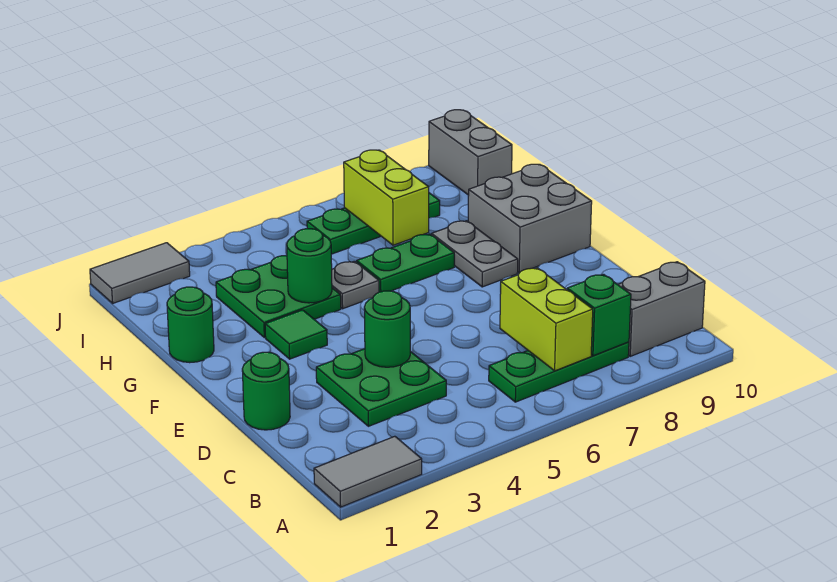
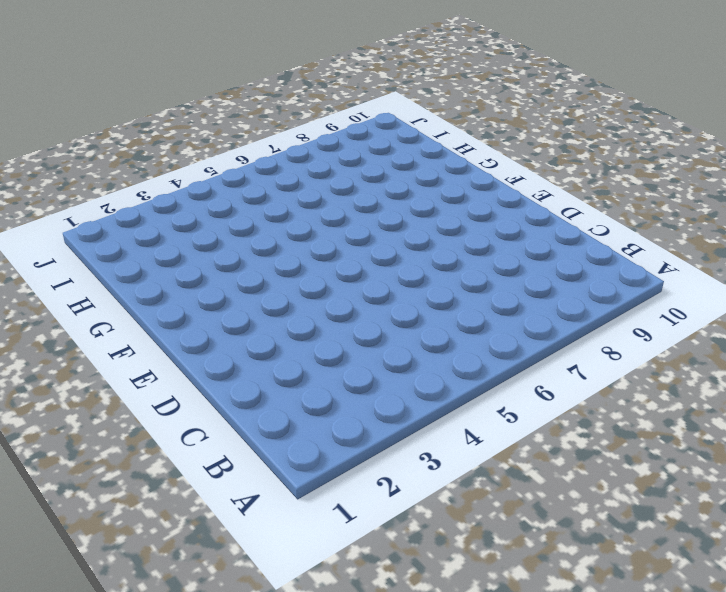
none -> grey tile A1:A2 level 1
none -> green plate B6:B8 level 1
none -> grey brick B9:B10 level 1

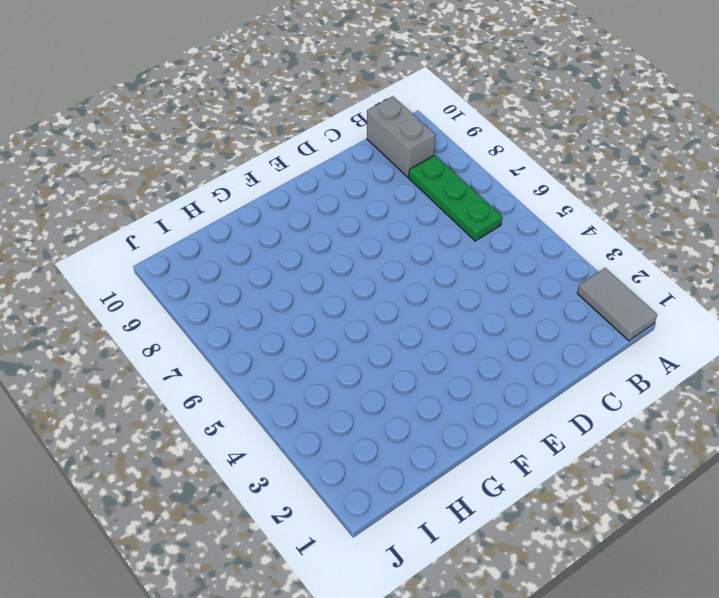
none -> green plate C3:D4 level 1
none -> green round brick D1 level 1
none -> green tile F3 level 1

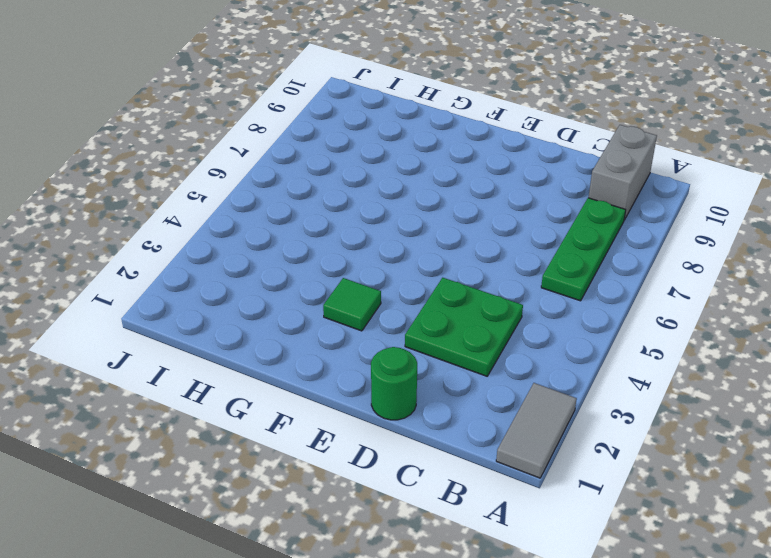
none -> grey plate F8:G8 level 1
none -> grey brick F9:G10 level 1
none -> green round brick G1 level 1

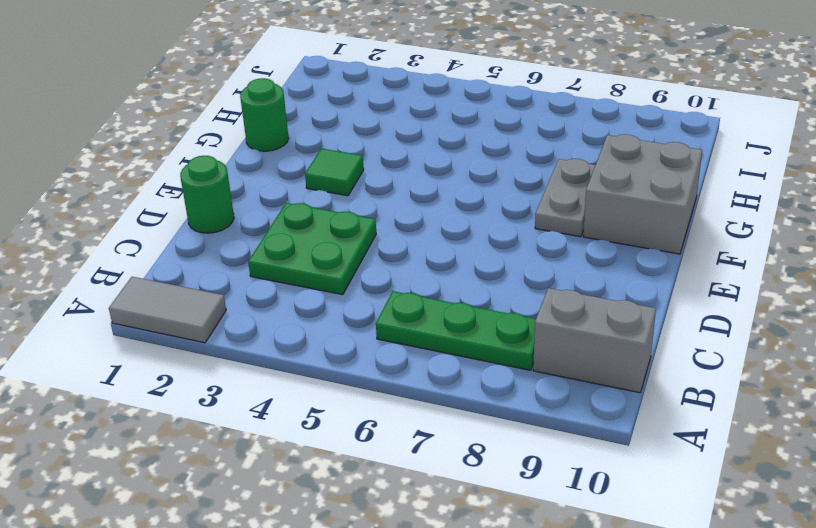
none -> green plate G3:H4 level 1
none -> grey plate G5 level 1
none -> green plate G6:G7 level 1

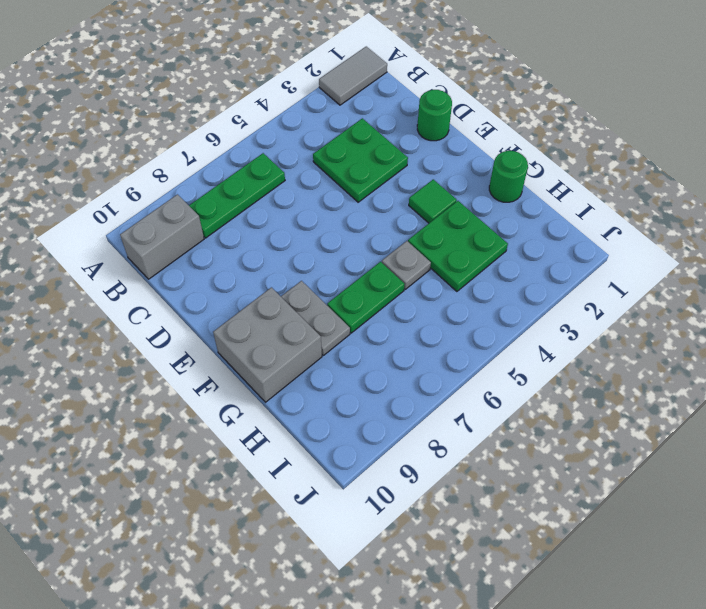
none -> green plate I6:I8 level 1
none -> grey brick I10:J10 level 1
none -> grey tile J1:J2 level 1

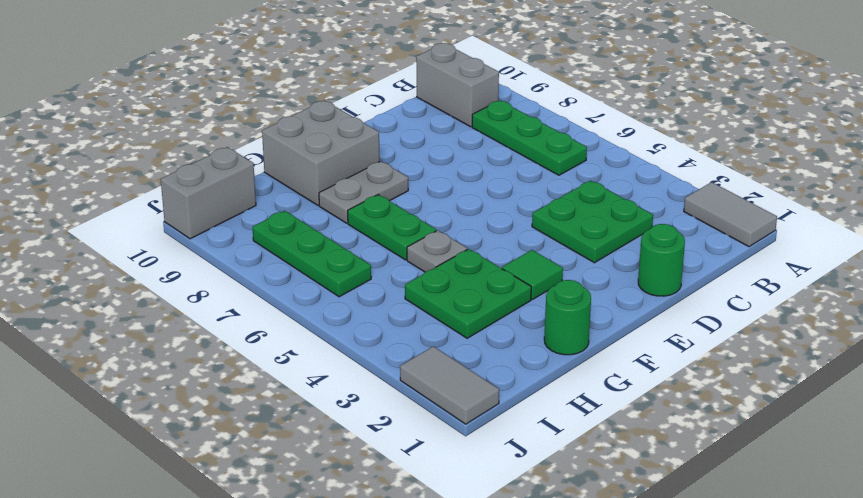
none -> lime brick B7:C7 level 2
none -> green brick B8 level 2
none -> green round brick D4 level 2

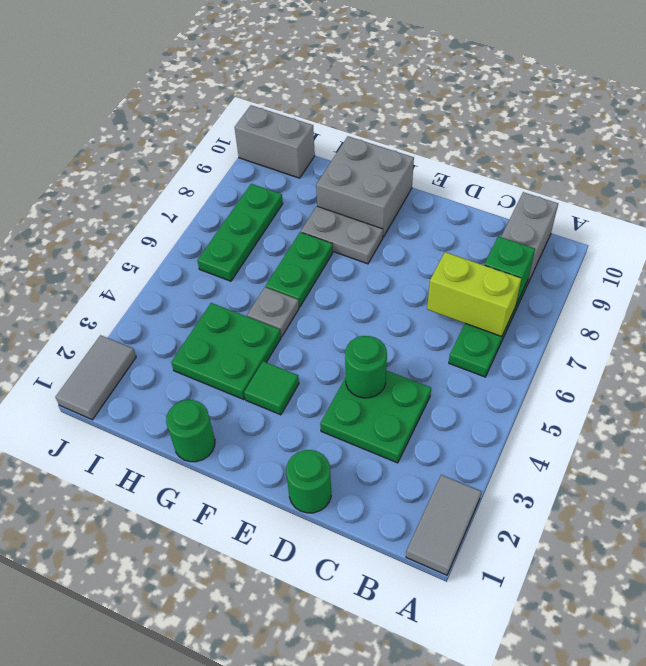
none -> green round brick G4 level 2
none -> lime brick H7:I7 level 2

